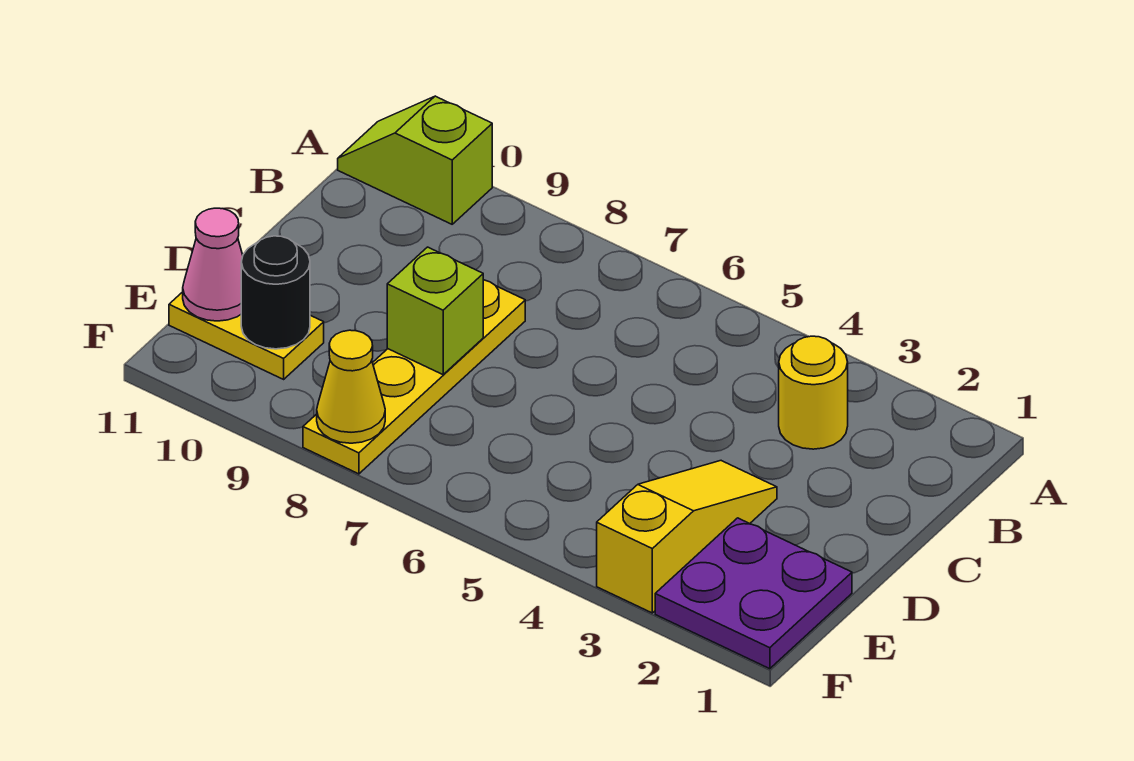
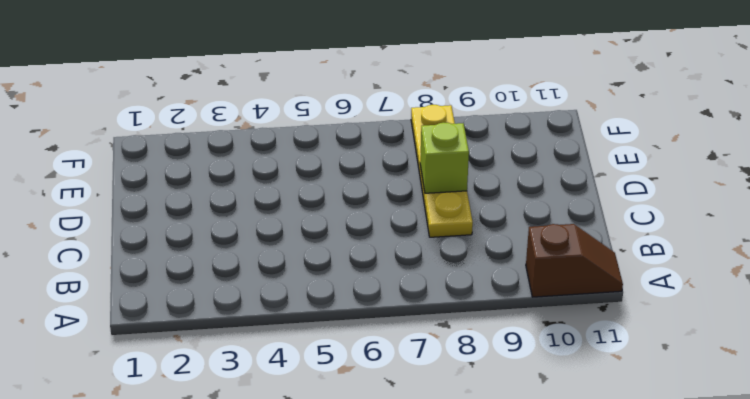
brown slope A10:A11 level 1 top 10 -> lime slope A10:A11 level 1 top 10
none -> yellow round brick B3 level 1
none -> yellow slope D3:F3 level 1 top F

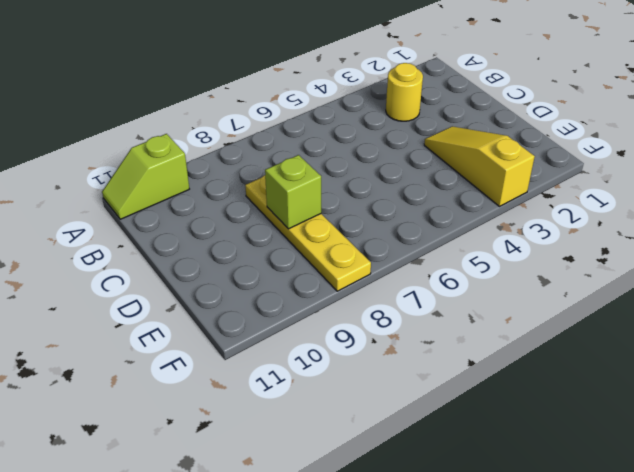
none -> purple plate E1:F2 level 1
none -> yellow plate E10:E11 level 1

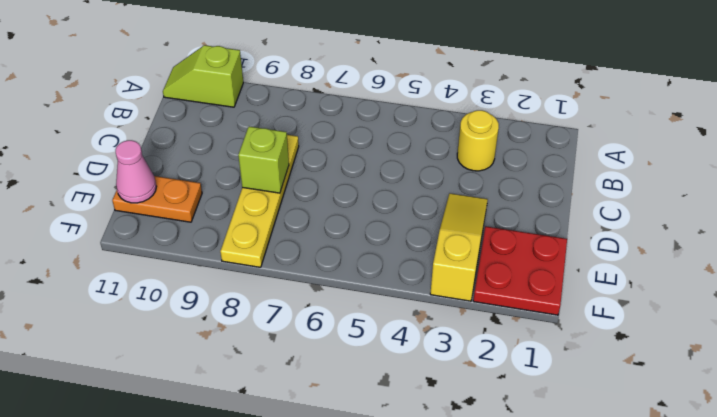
red plate E1:F2 level 1 -> purple plate E1:F2 level 1
orange plate E10:E11 level 1 -> yellow plate E10:E11 level 1
none -> black round brick E10 level 2
none -> yellow cone F8 level 2

